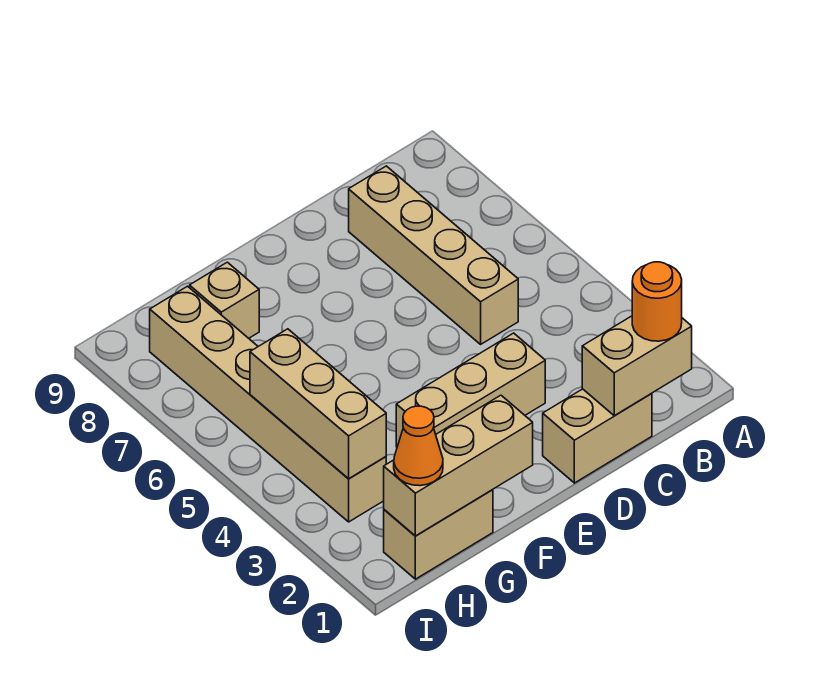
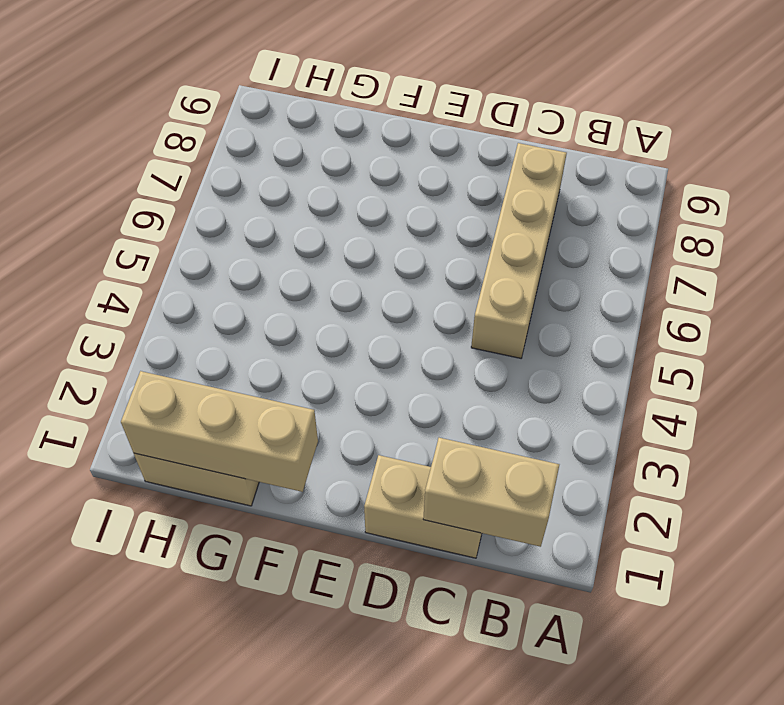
none -> tan brick D3:F3 level 1
none -> tan brick G8 level 1

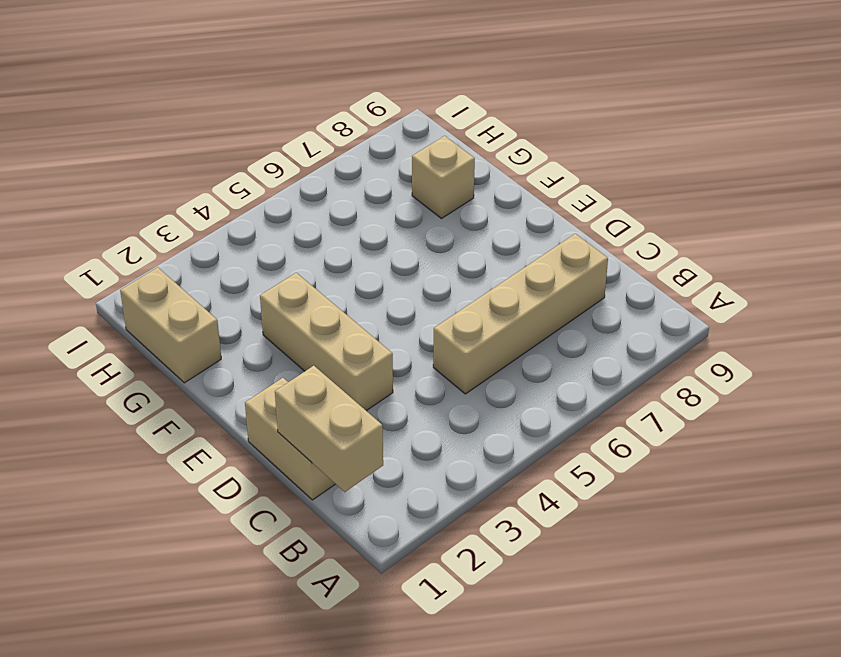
none -> tan brick H3:H8 level 1
none -> tan brick F1:H1 level 2

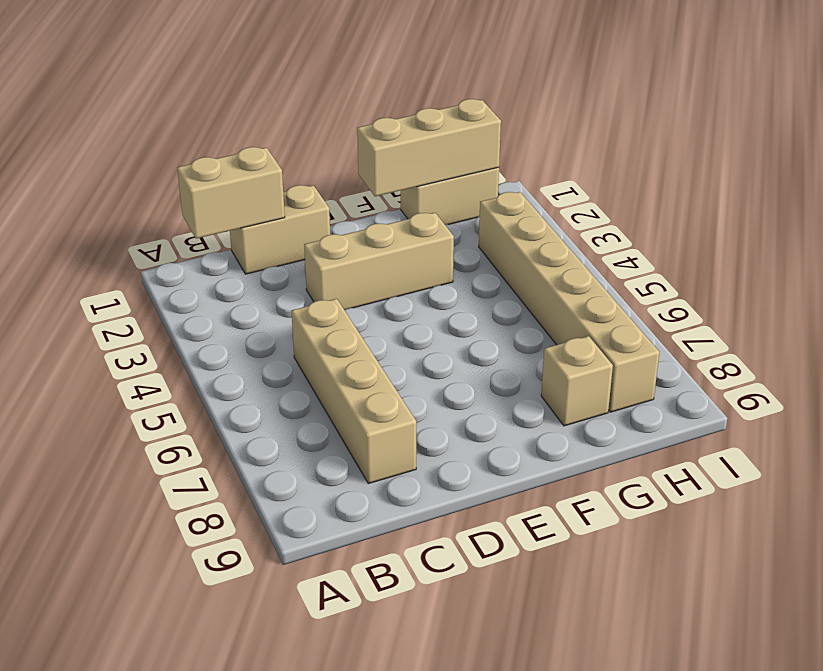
none -> tan brick H3:H5 level 2
none -> orange round brick B1 level 3

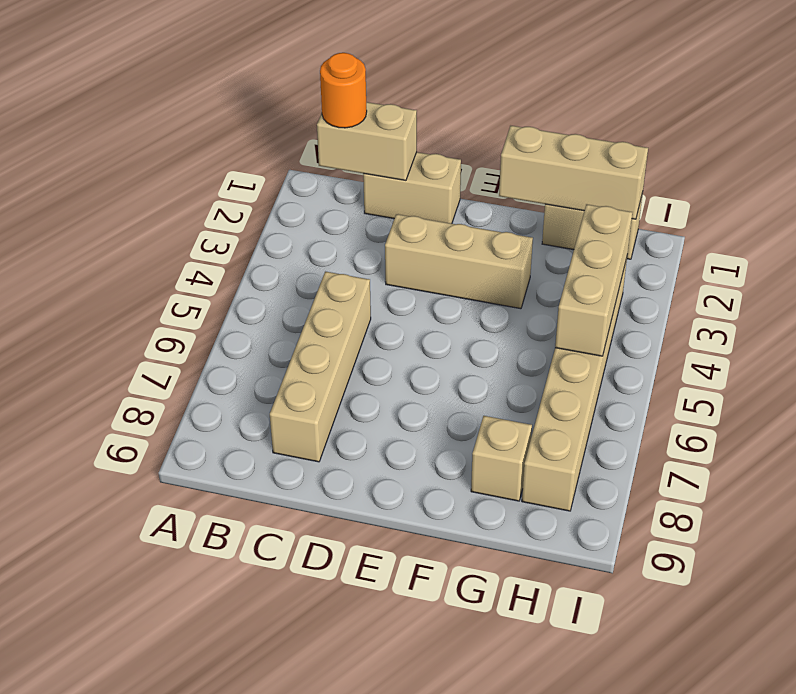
none -> orange cone H1 level 3

